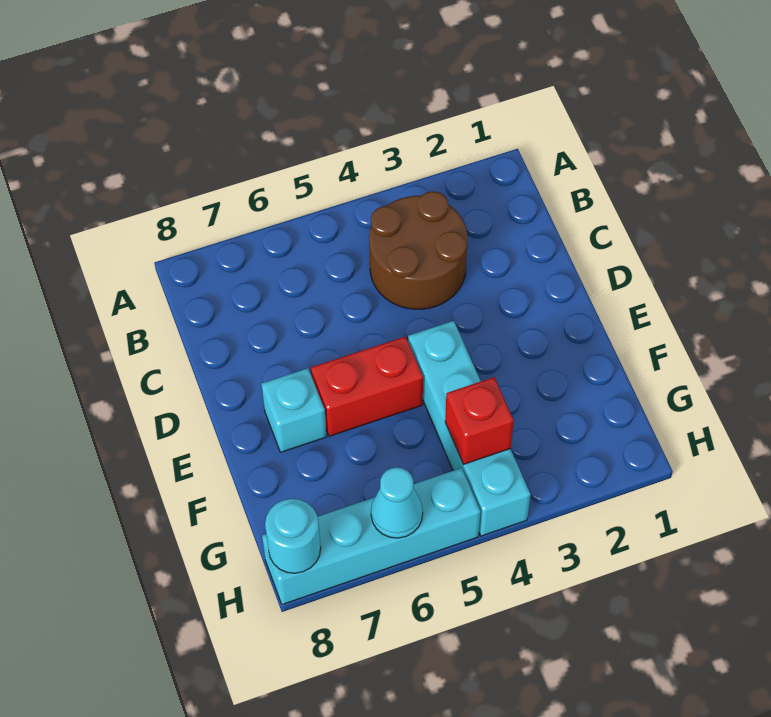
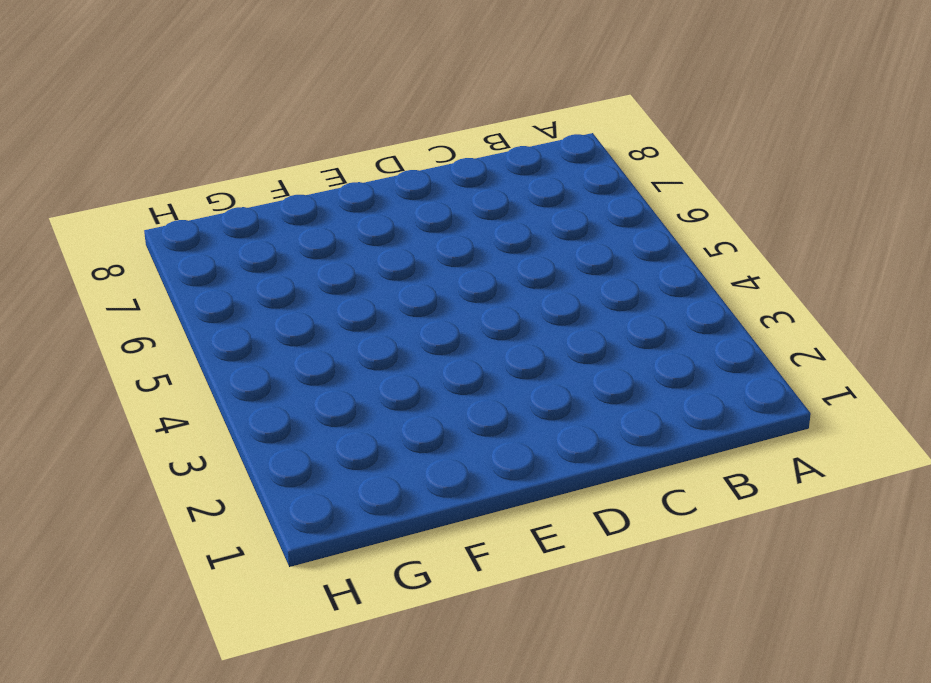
none -> brown round brick B3:C4 level 1
none -> cyan brick E4:H4 level 1

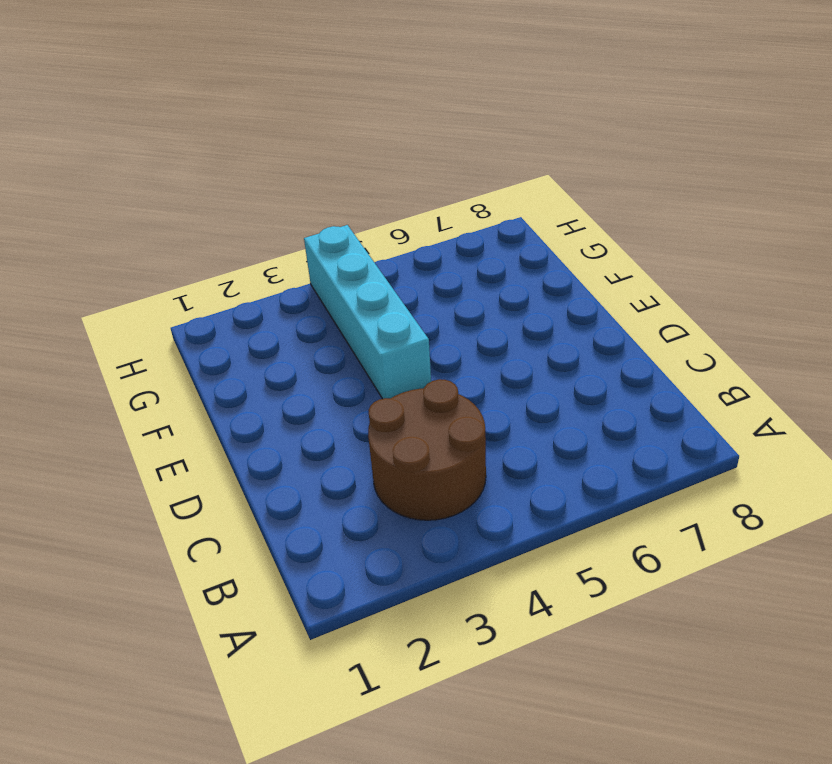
none -> red brick E5:E6 level 1
none -> cyan brick E7 level 1

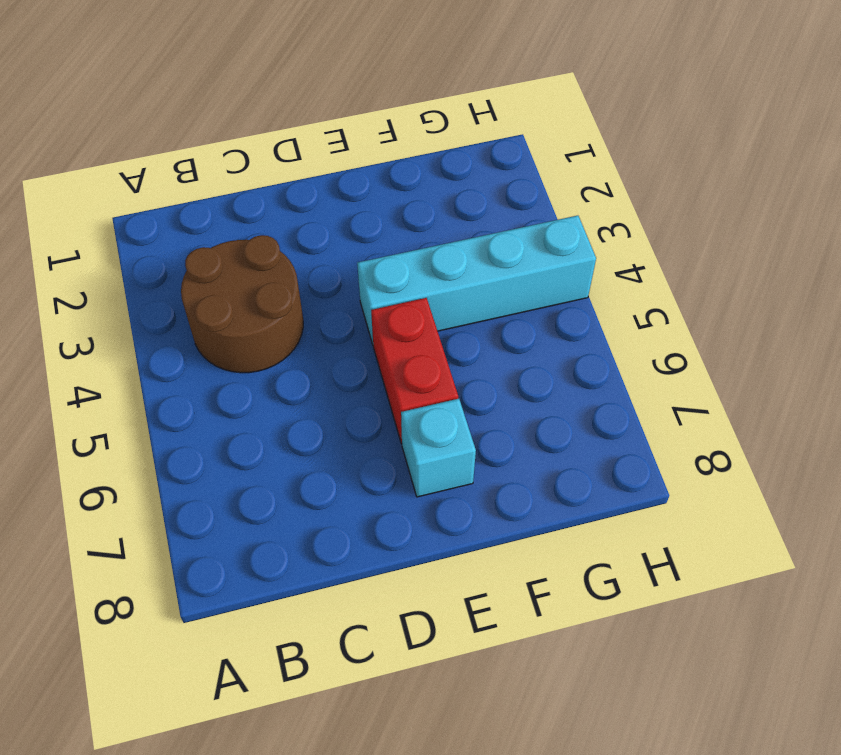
none -> cyan brick H5:H8 level 1
none -> red brick G4 level 2

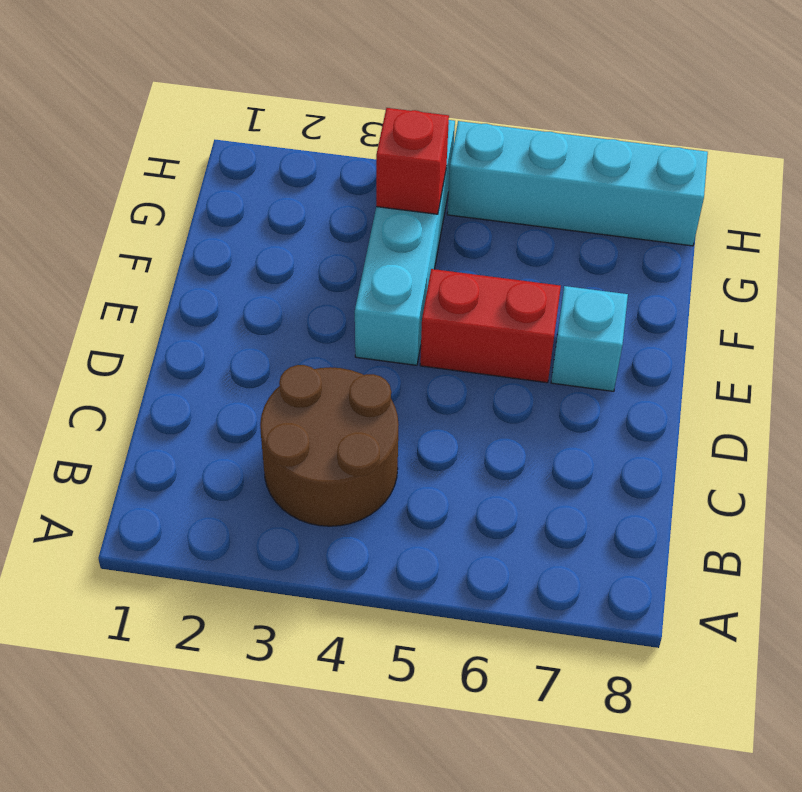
none -> cyan cone H6 level 2
none -> cyan round brick H8 level 2

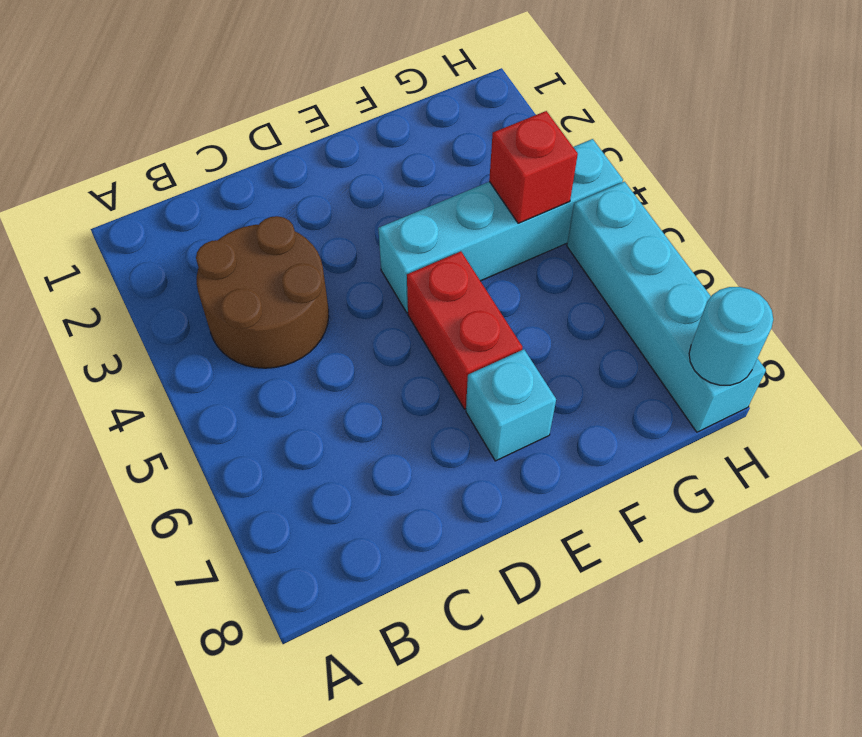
none -> cyan cone H6 level 2

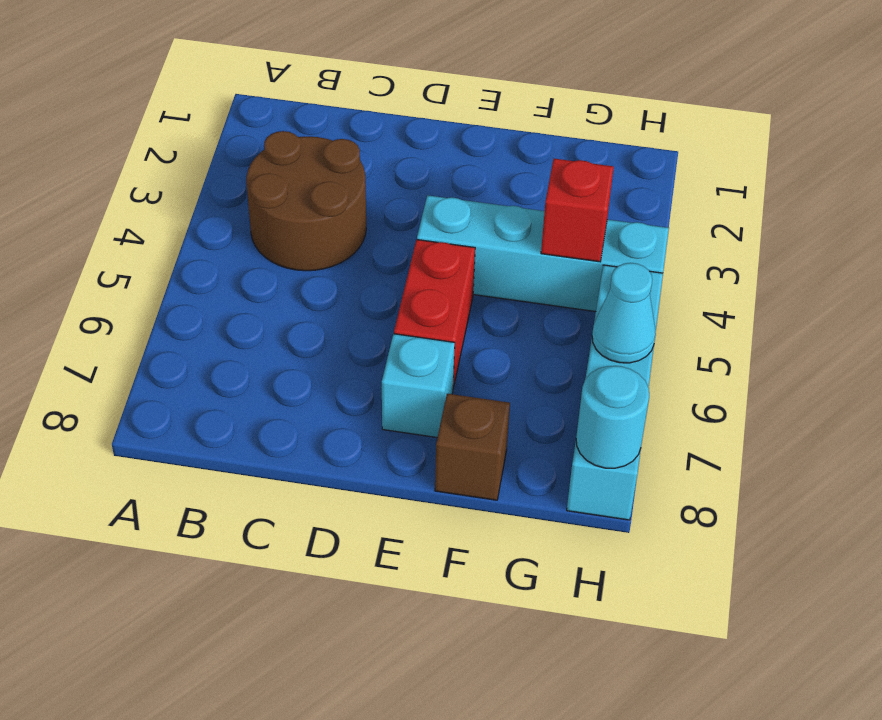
brown brick F8 level 1 -> none

